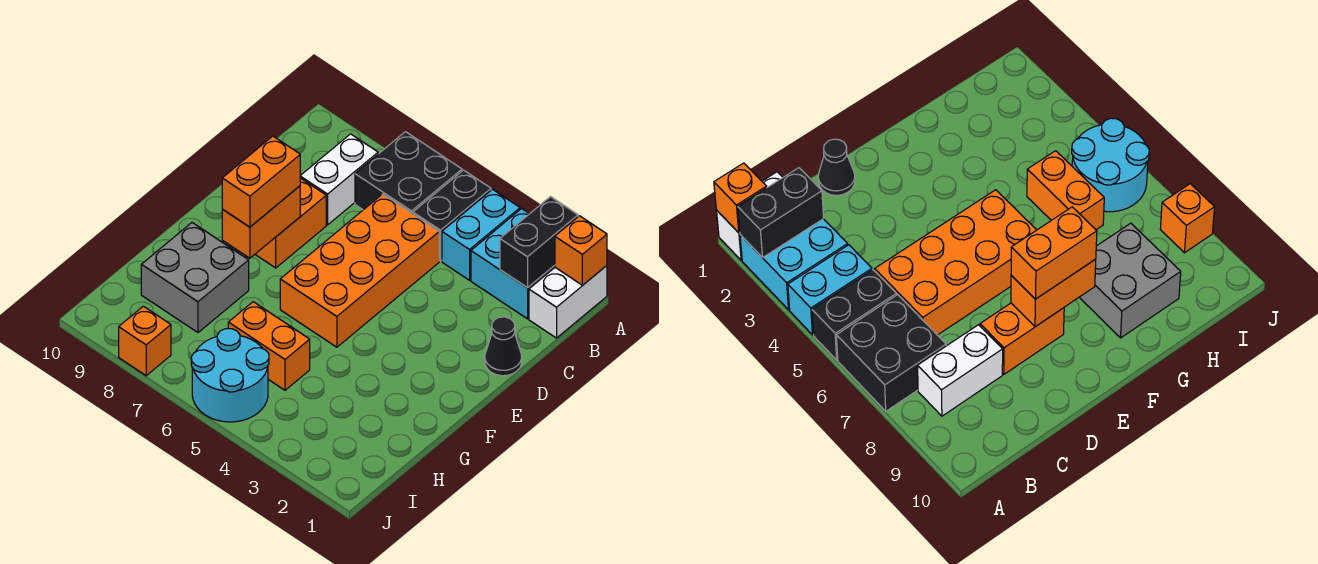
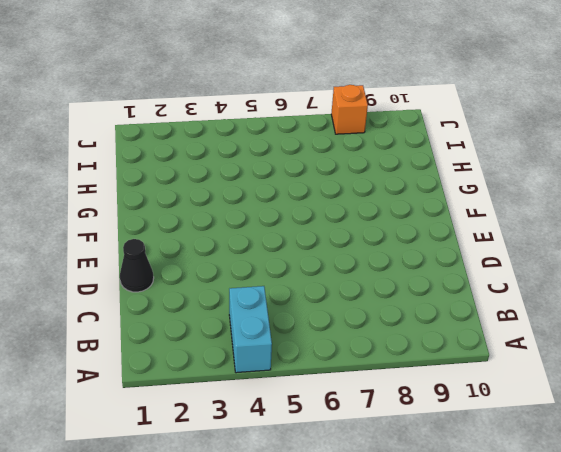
none -> white brick A1:B1 level 1
none -> cyan brick A2:B3 level 1
none -> black brick A5:B5 level 1

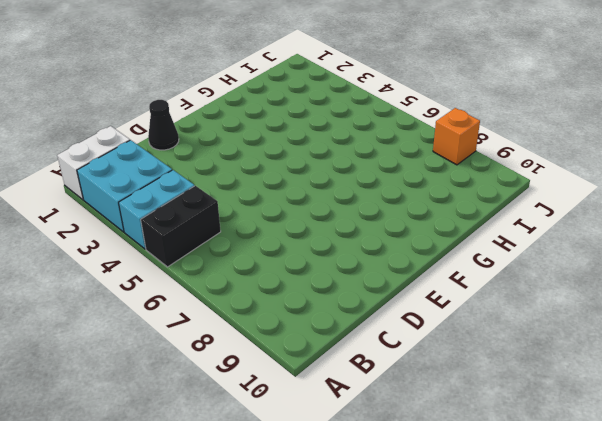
none -> black brick A6:B7 level 1
none -> white brick B8:C8 level 1
none -> orange brick C5:F6 level 1

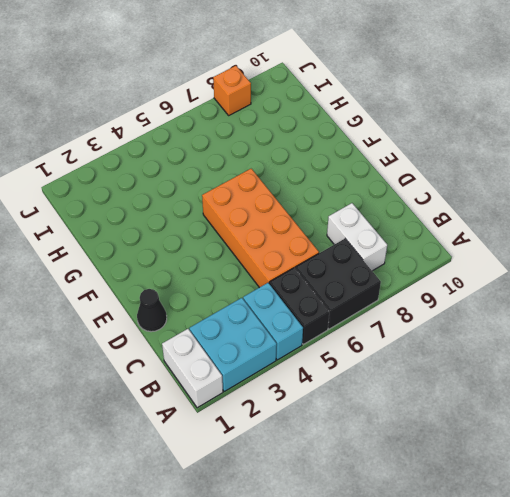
none -> orange brick D8:E8 level 1
none -> grey brick G8:H9 level 1
none -> orange brick H5:H6 level 1

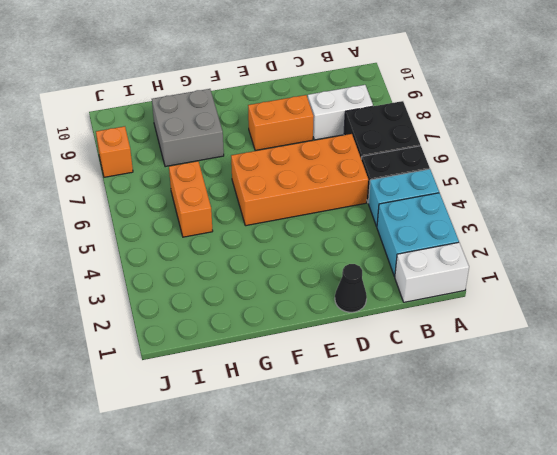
none -> cyan round brick I5:J6 level 1
none -> orange brick A1 level 2
none -> black brick A2:B2 level 2

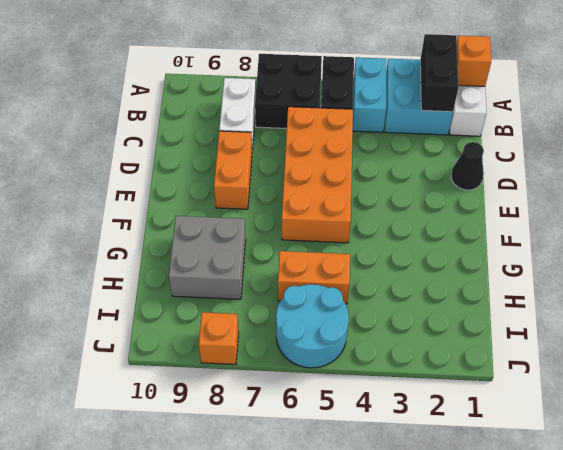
none -> orange brick E8:F8 level 2
none -> orange brick E8:F8 level 3

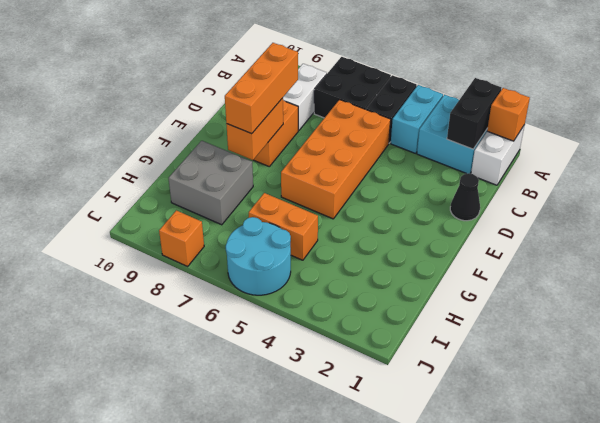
orange brick D8:F8 level 3 -> orange brick E8:F8 level 3

